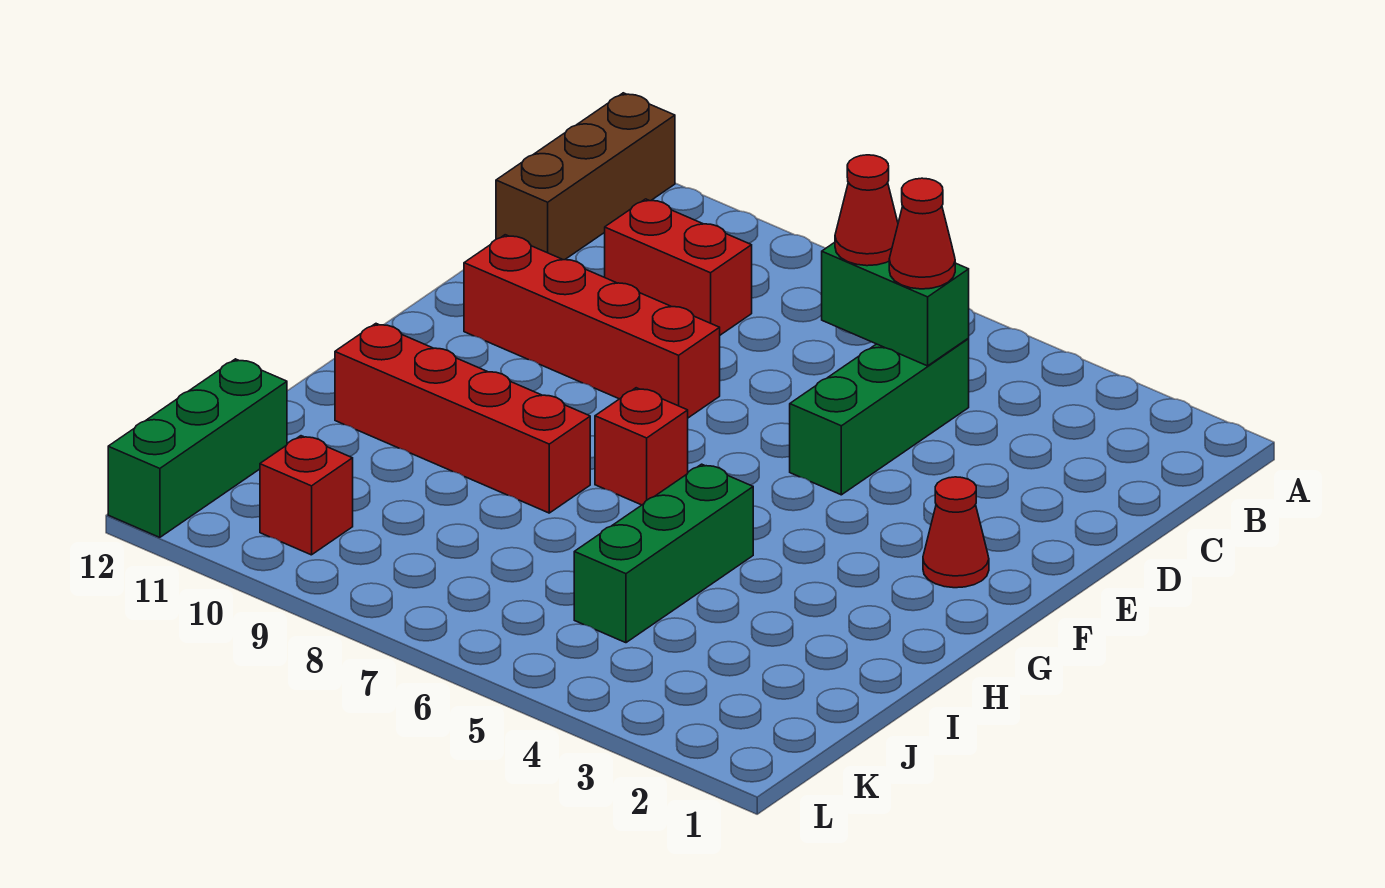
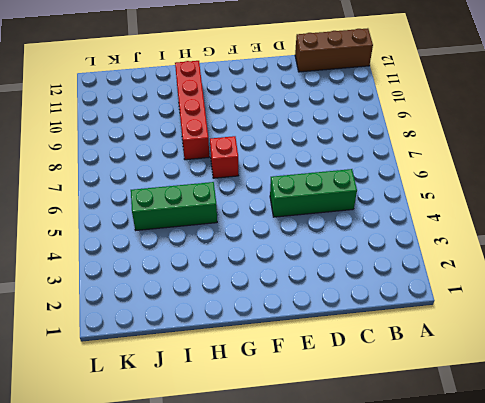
none -> red brick C9:C10 level 1
none -> red brick E8:E11 level 1
none -> red cone F2 level 1

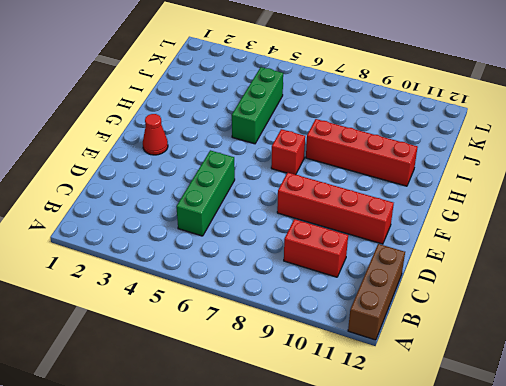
none -> green brick J12:L12 level 1
none -> red brick K10 level 1
none -> green brick C5:C6 level 2

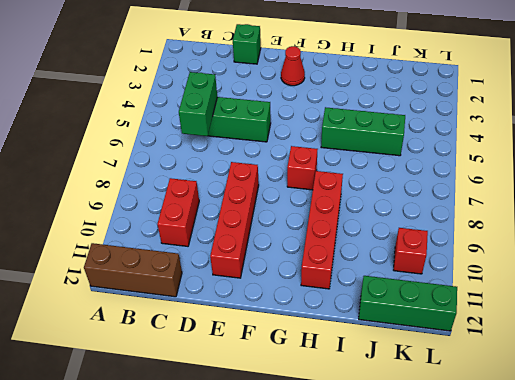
green brick D1 level 1 -> none
none -> red cone C5 level 3
none -> red cone C6 level 3

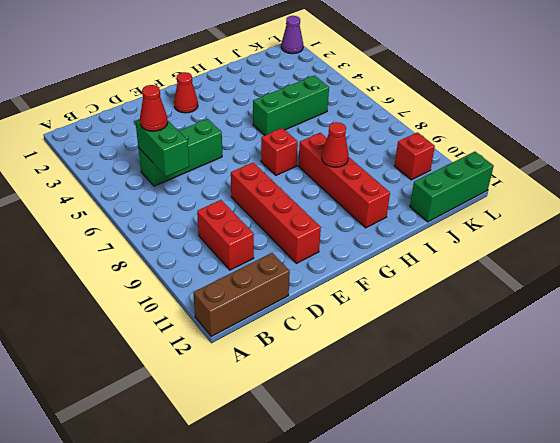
red cone H9 level 2 -> red cone C6 level 3
purple cone L1 level 1 -> none

